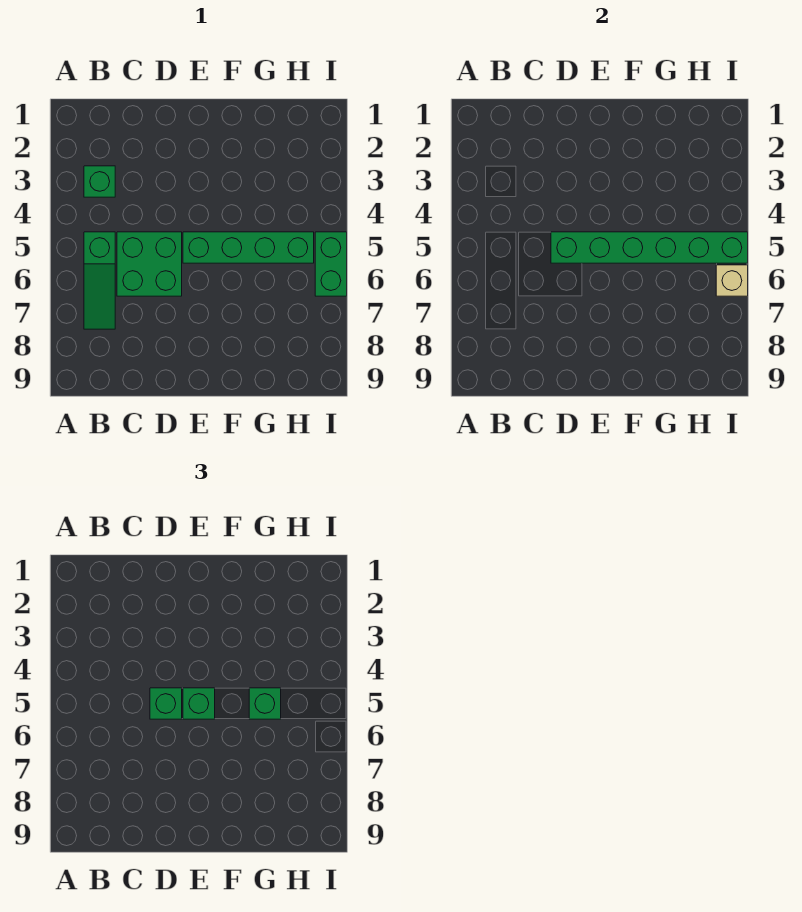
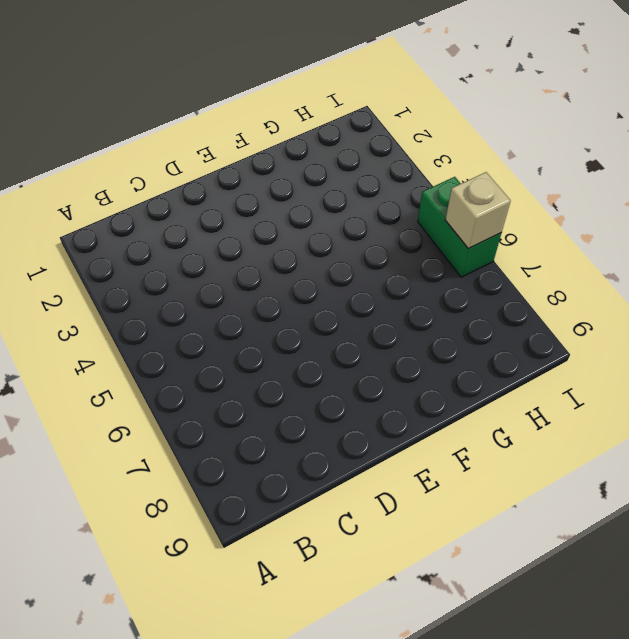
none -> green brick B3 level 1
none -> green slope B5:B7 level 1 top 5

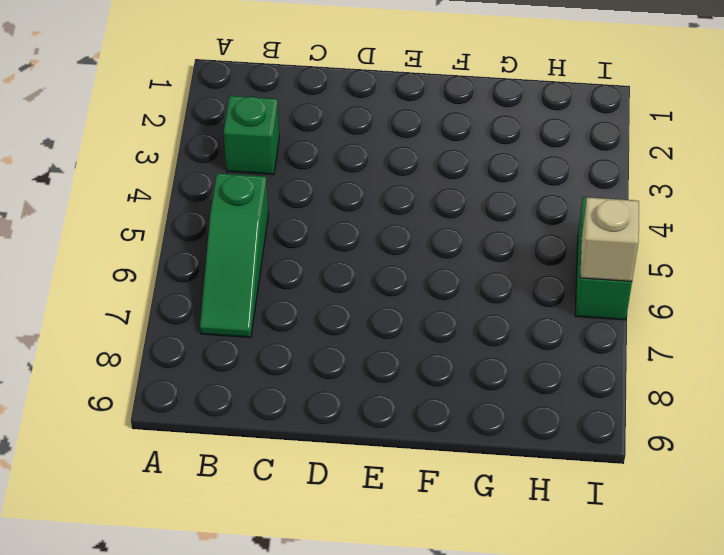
none -> green brick C5:D6 level 1
none -> green brick E5:H5 level 1

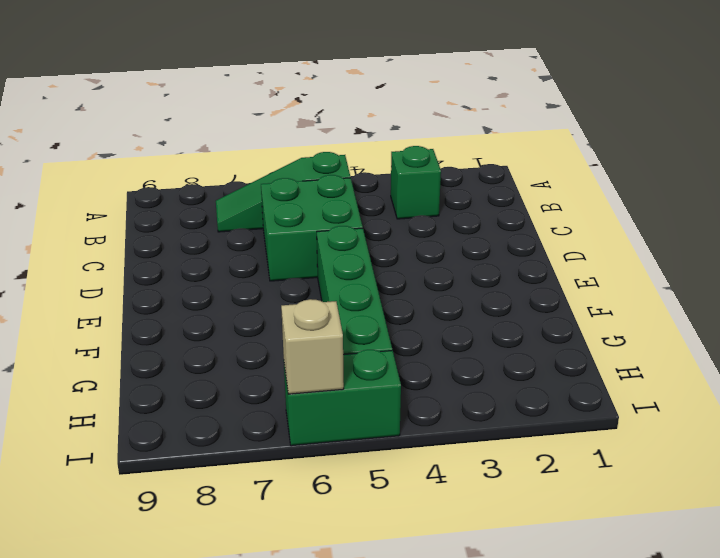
none -> green brick D5:I5 level 2
none -> green brick D5 level 3

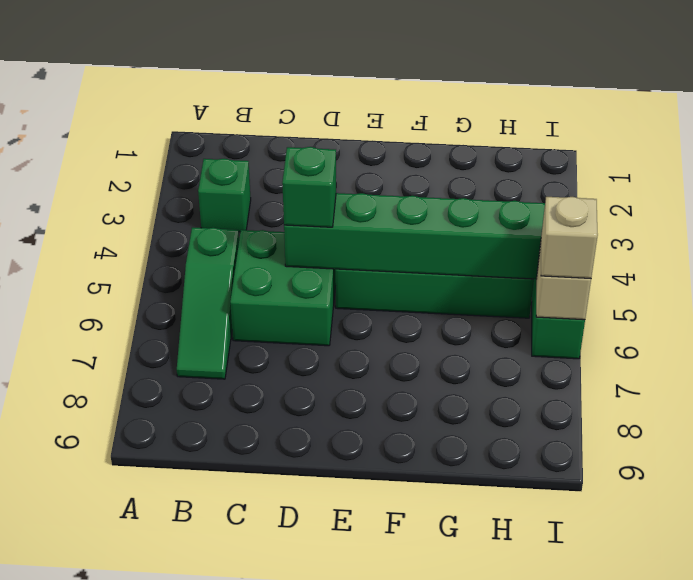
tan brick I6 level 3 -> none
none -> green brick E5 level 3
none -> green brick G5 level 3

